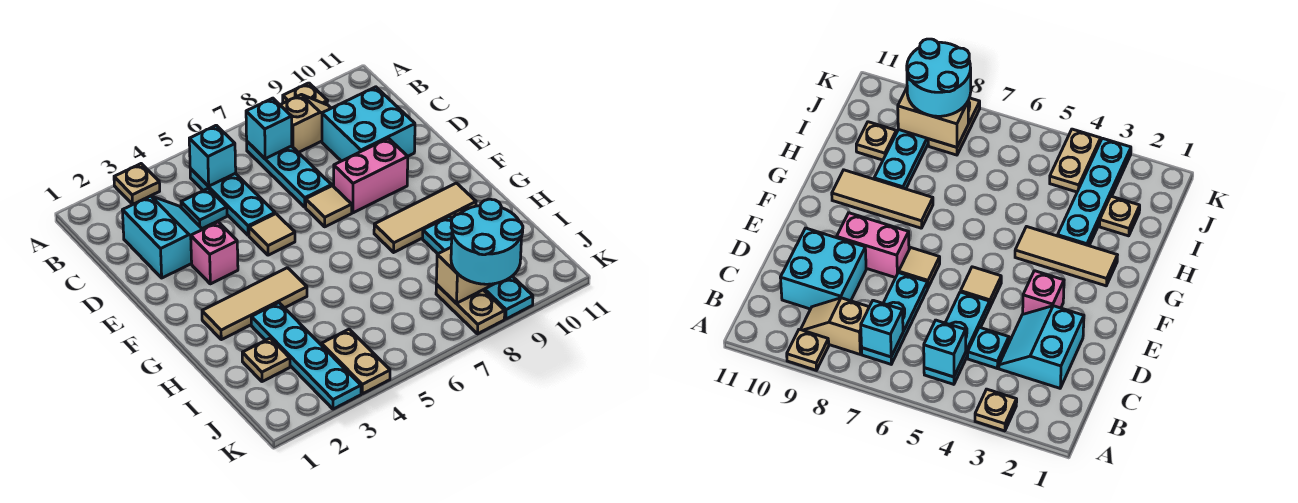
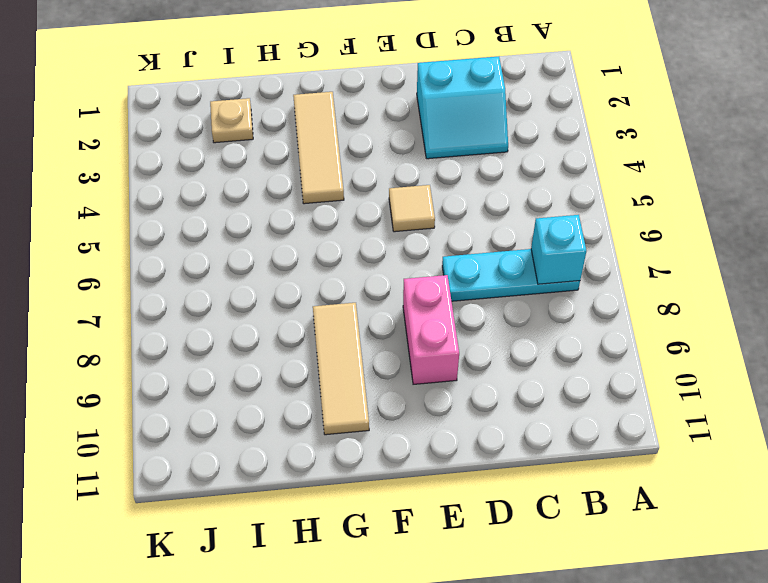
none -> tan plate A3 level 1
none -> tan plate A9 level 1
none -> cyan plate B5:D5 level 1

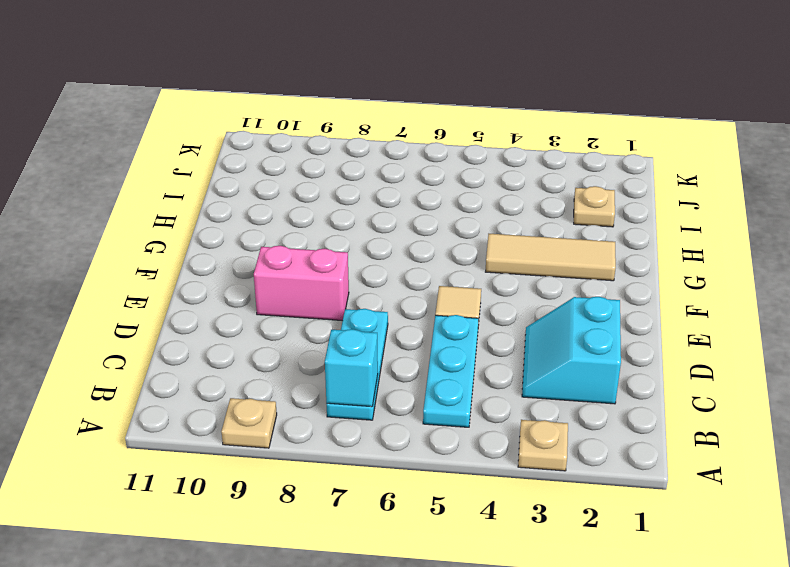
none -> tan slope B8:B9 level 1 top 8
none -> cyan plate C4 level 1
none -> cyan brick C9:D10 level 1

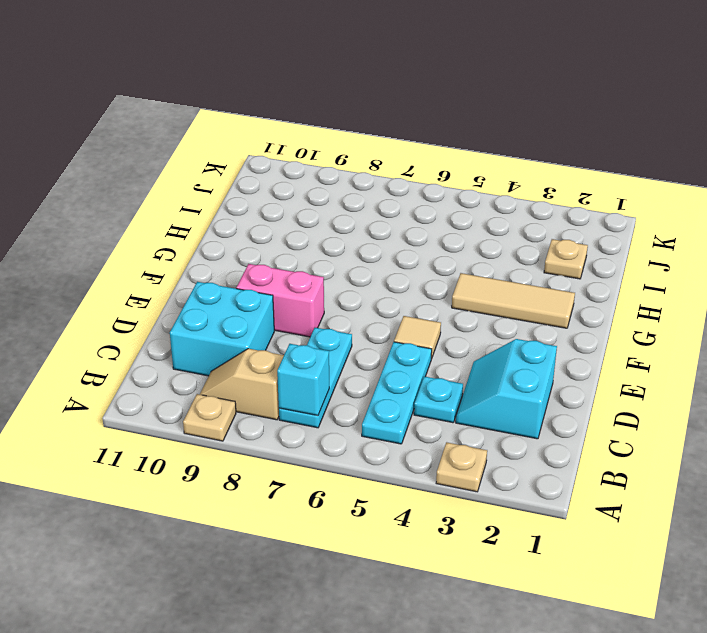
none -> pink brick E3 level 1
none -> tan tile E7 level 1
none -> tan tile G8:G10 level 1

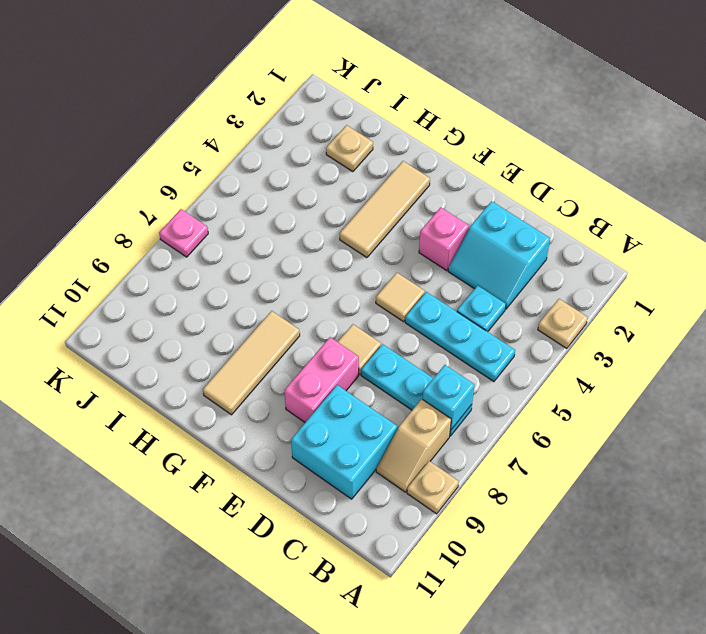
pink plate K7 level 1 -> none
none -> cyan plate H3:K3 level 1
none -> cyan plate H9:K9 level 1
none -> tan plate I10 level 1

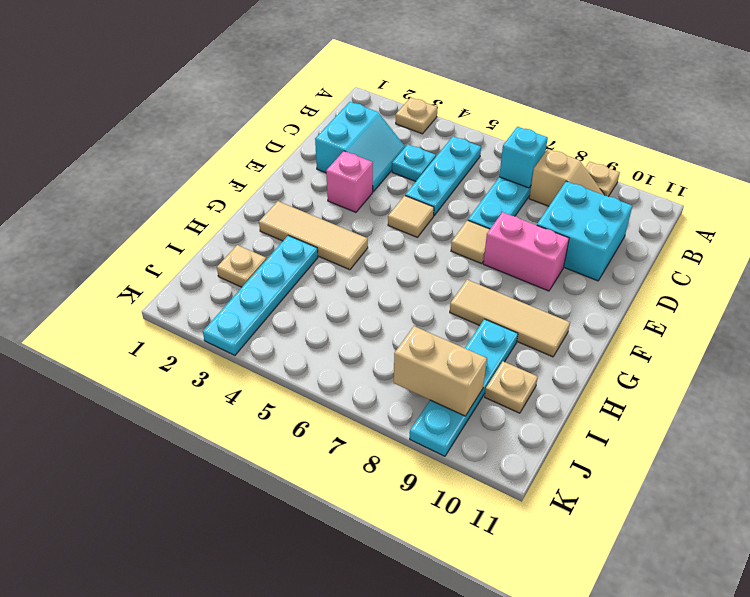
none -> tan plate J4:K4 level 1
none -> tan plate J8:K8 level 1
none -> cyan brick B5 level 2

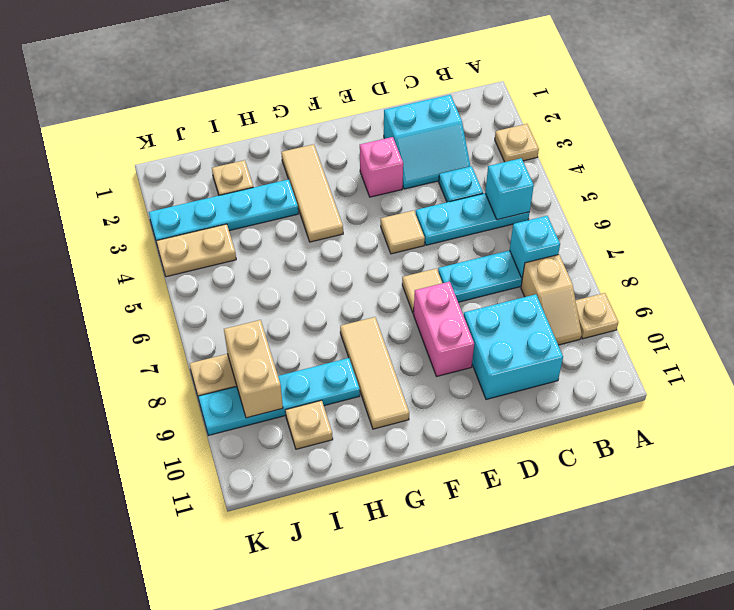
none -> cyan round brick J8:K9 level 3

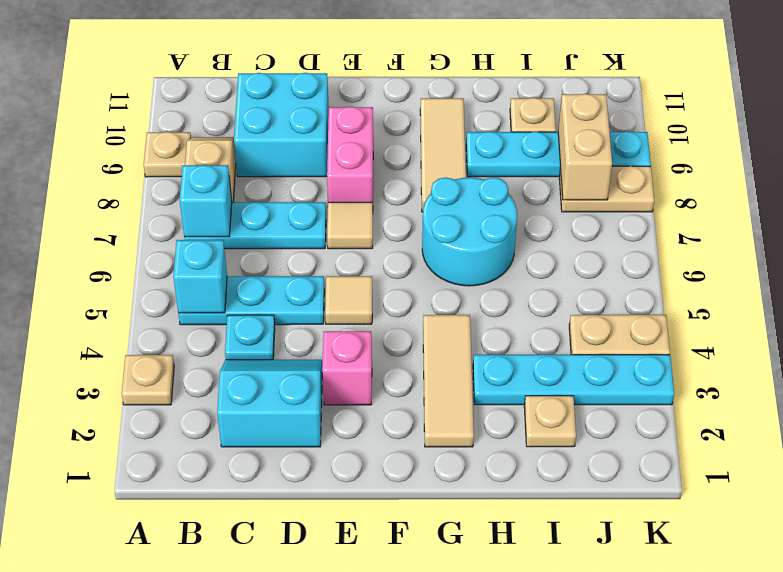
cyan round brick G6:H7 level 1 -> cyan round brick J8:K9 level 3

